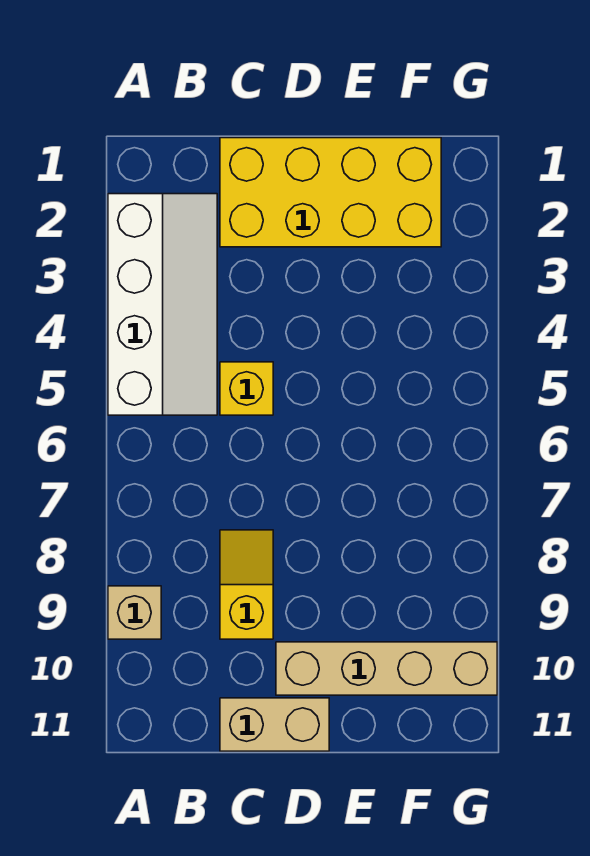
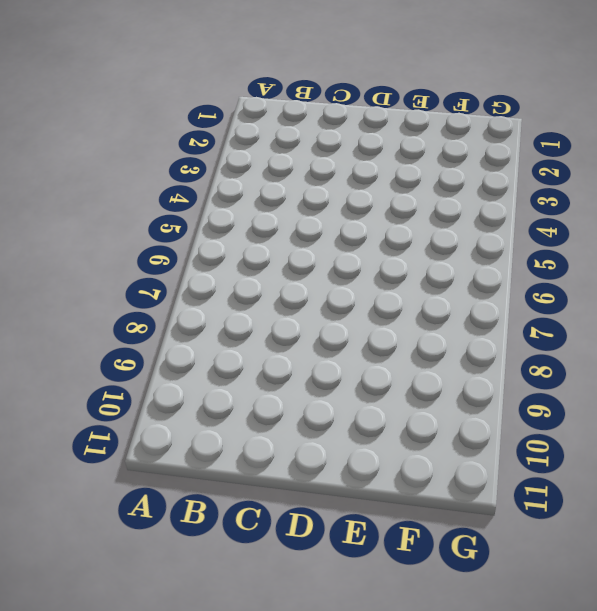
none -> white slope A2:B5 level 1 top A
none -> tan brick A9 level 1

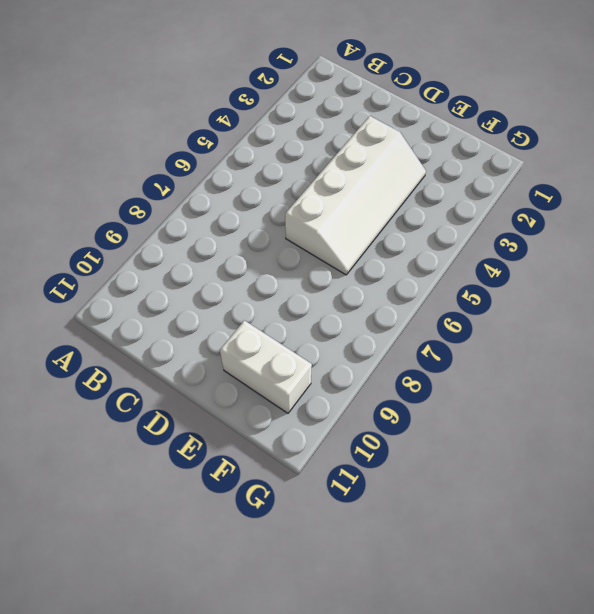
white slope D3:E6 level 1 top D -> white slope A2:B5 level 1 top A
white brick E10:F10 level 1 -> tan brick D10:G10 level 1
none -> tan brick A9 level 1
none -> yellow brick C1:F2 level 1

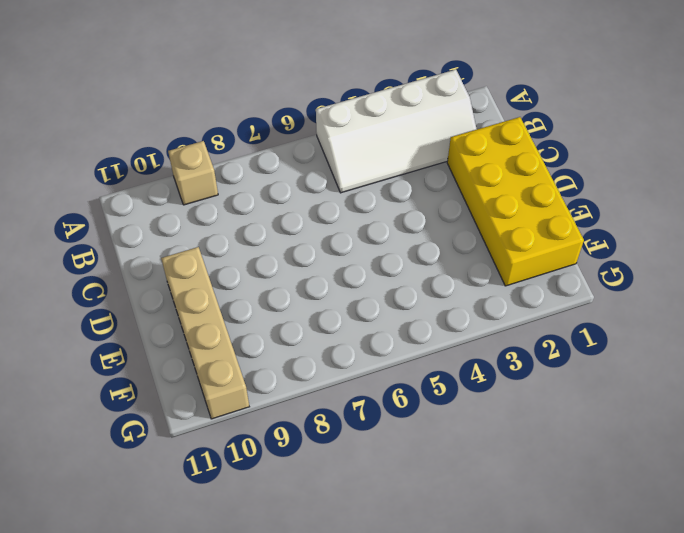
none -> yellow brick C5 level 1
none -> yellow slope C8:C9 level 1 top 9

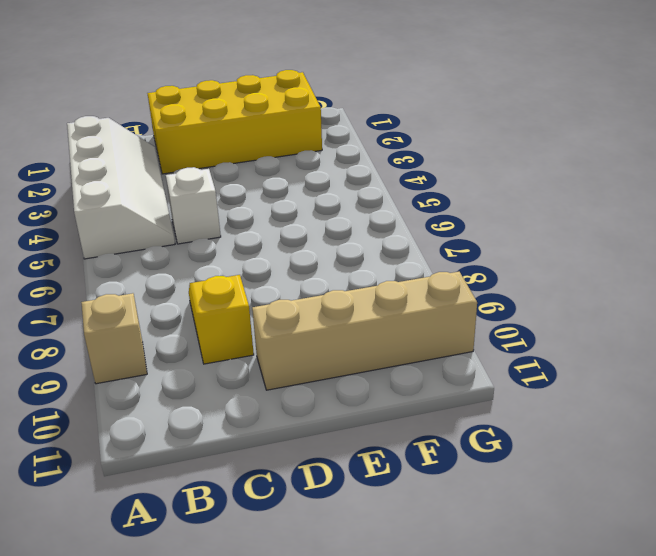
white brick C5 level 1 -> yellow brick C5 level 1
none -> tan brick C11:D11 level 1

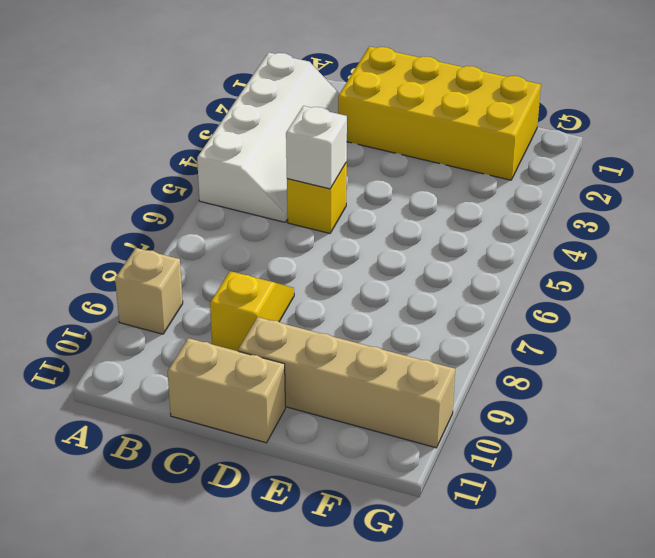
white brick C5 level 2 -> none

